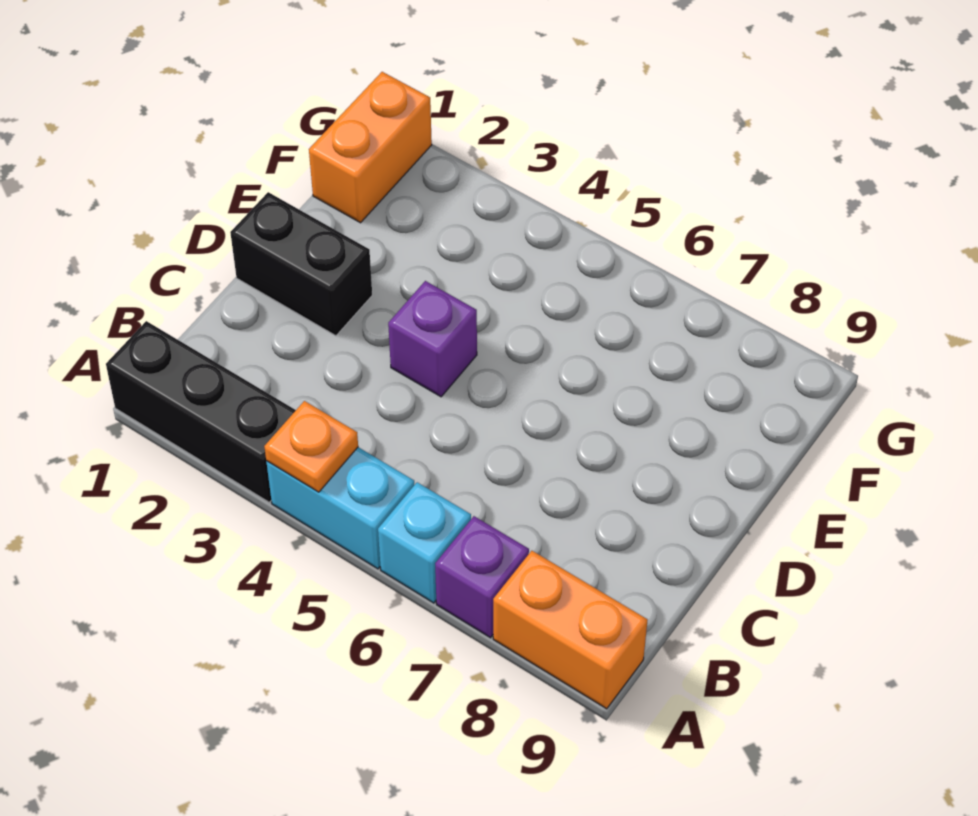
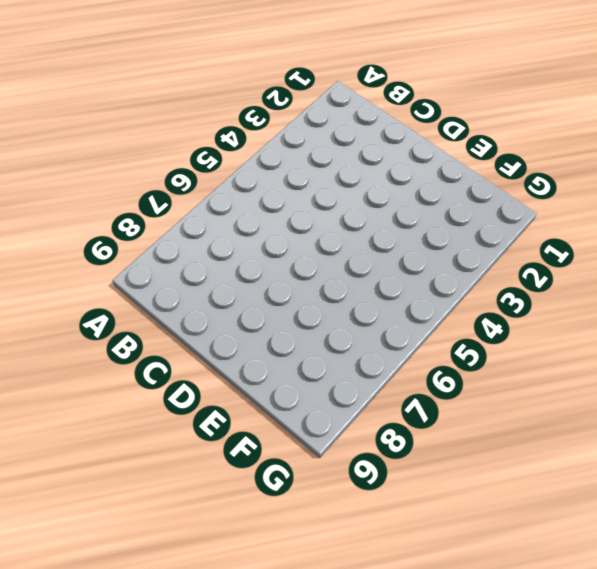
none -> black brick A1:A3 level 1
none -> cyan brick A4:A5 level 1

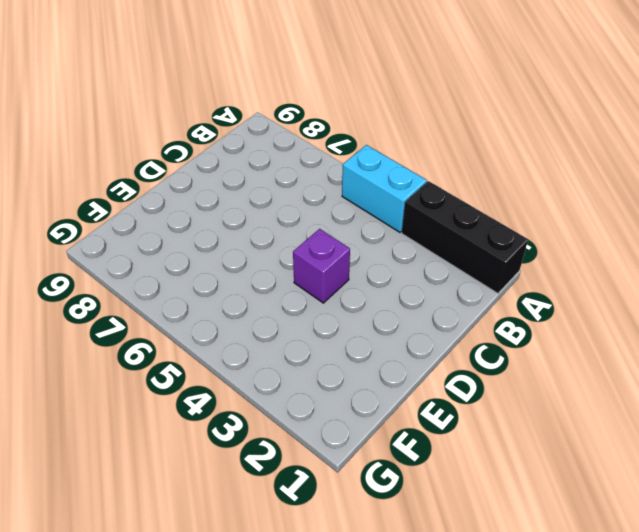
none -> cyan brick A6 level 1
none -> purple brick A7 level 1

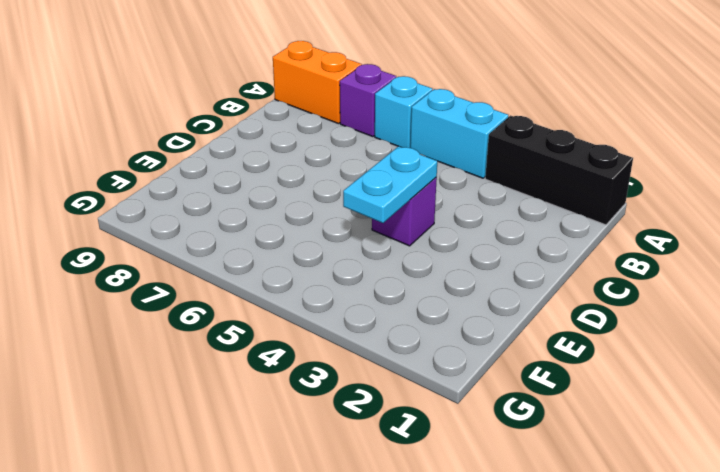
cyan plate D4:E4 level 2 -> none
none -> black brick D1:D2 level 1
none -> orange brick F1:G1 level 1

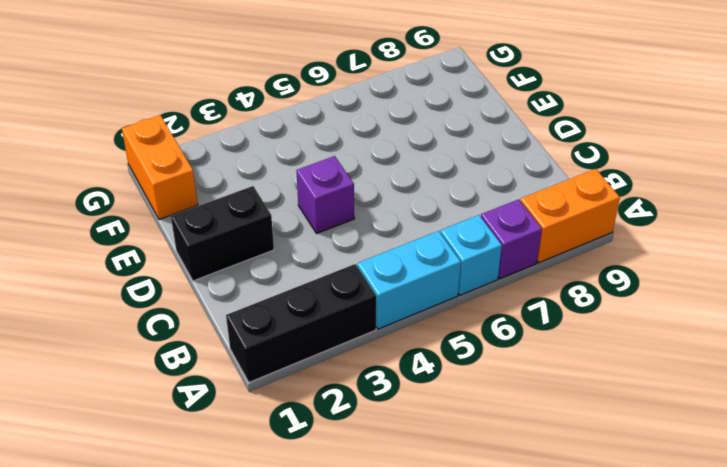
none -> orange plate A4 level 2

